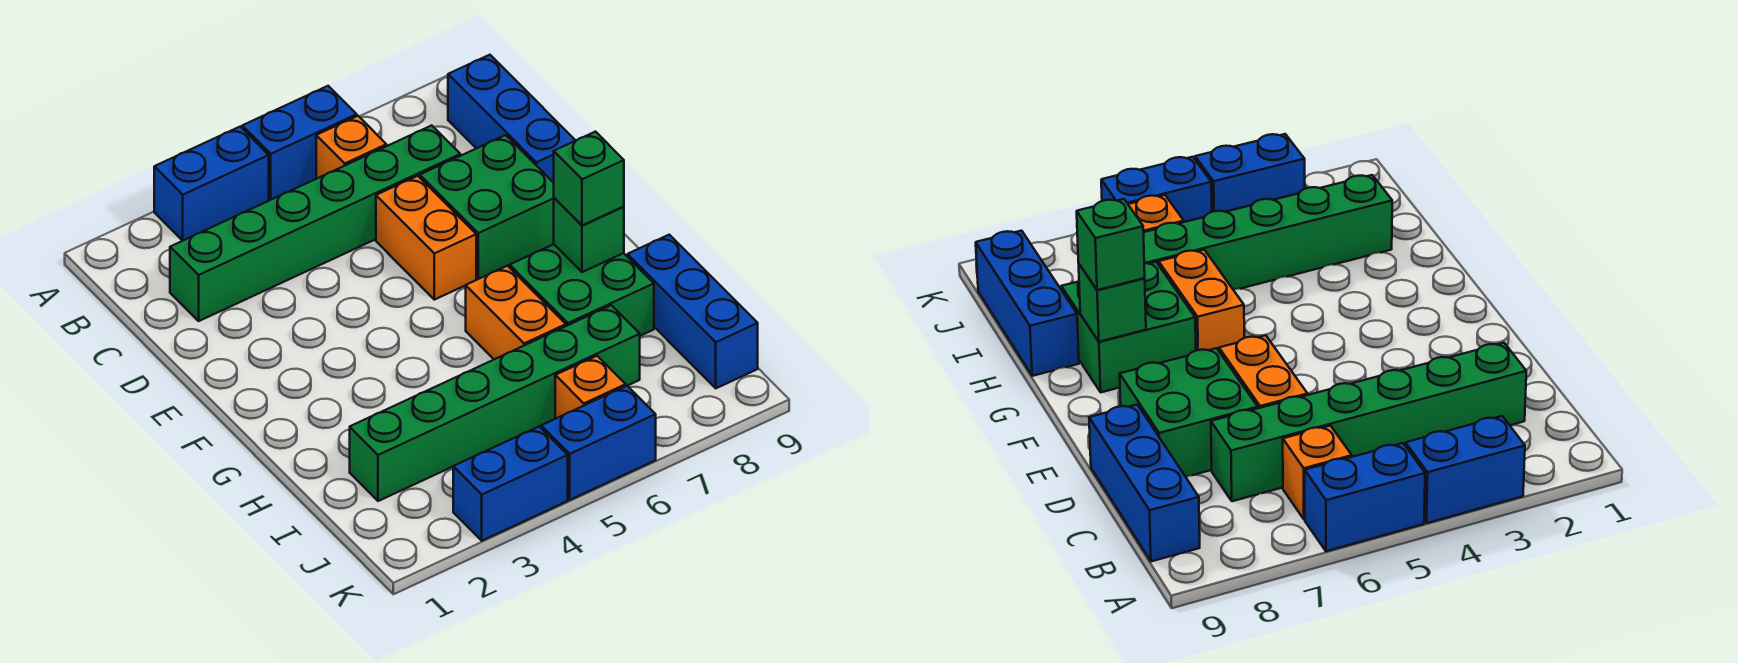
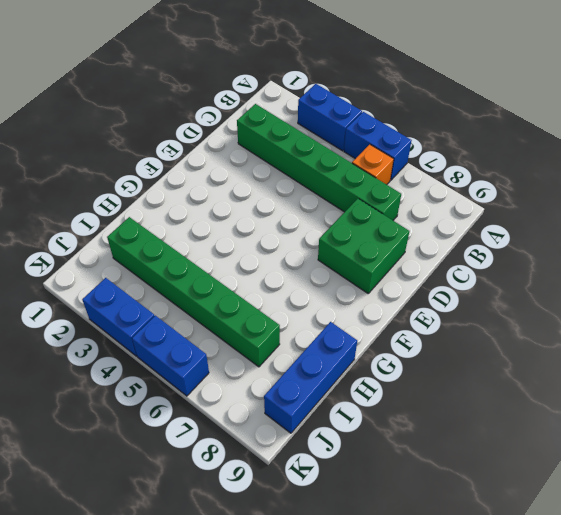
none -> blue brick B9:D9 level 1
none -> orange brick D6:E6 level 1
none -> orange brick G6:H6 level 1

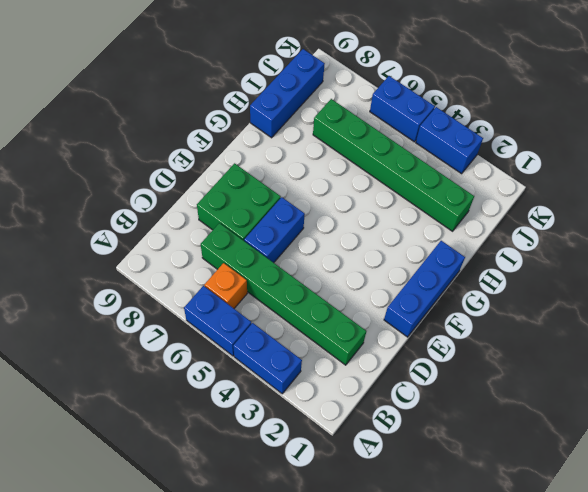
blue brick D6:E6 level 1 -> orange brick D6:E6 level 1
blue brick E1:G1 level 1 -> blue brick B9:D9 level 1
none -> orange brick G6:H6 level 1
none -> green brick G7:H8 level 1
none -> orange brick J6 level 1

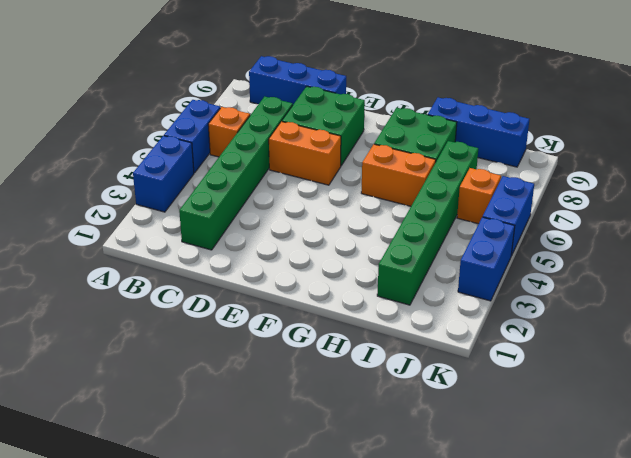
none -> green brick G8 level 2
none -> green brick G8 level 3

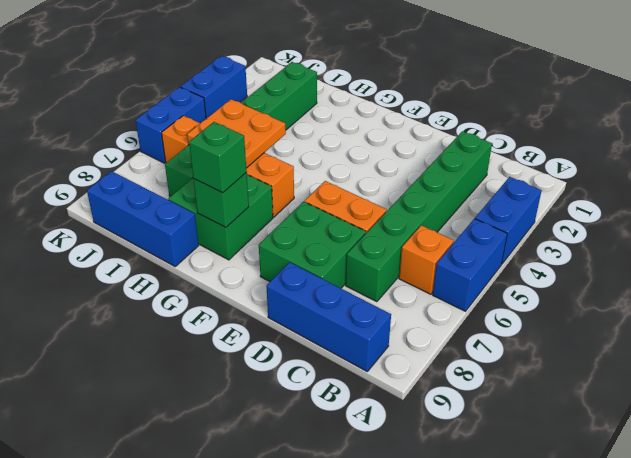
orange plate H5:I6 level 2 -> none

